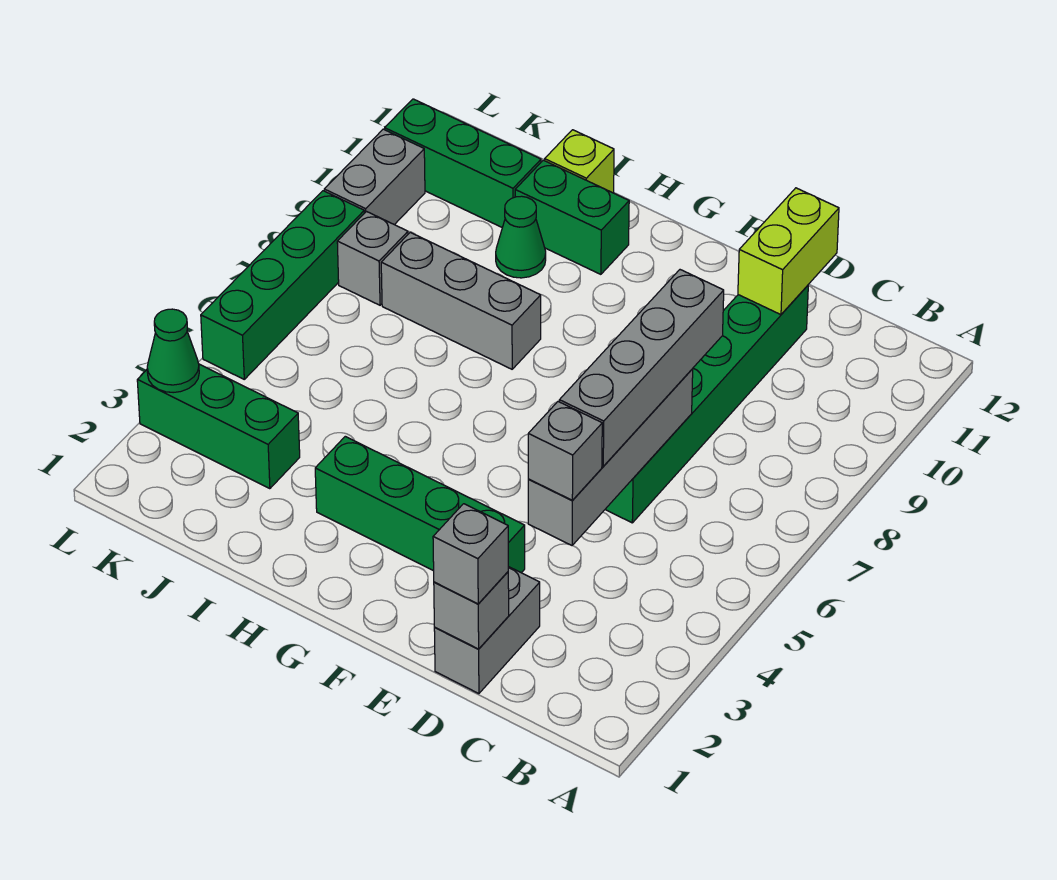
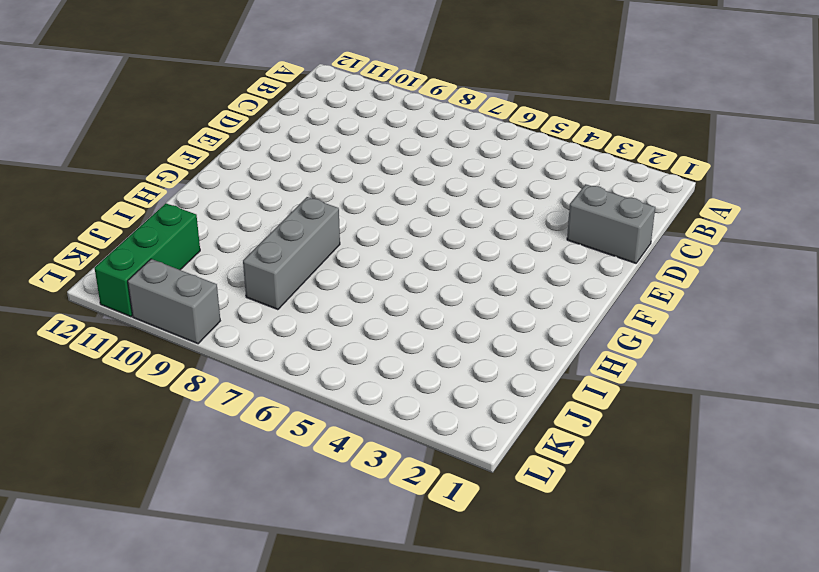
none -> green brick D6:D11 level 1
none -> green brick E3:H3 level 1
none -> green brick H11:I11 level 1

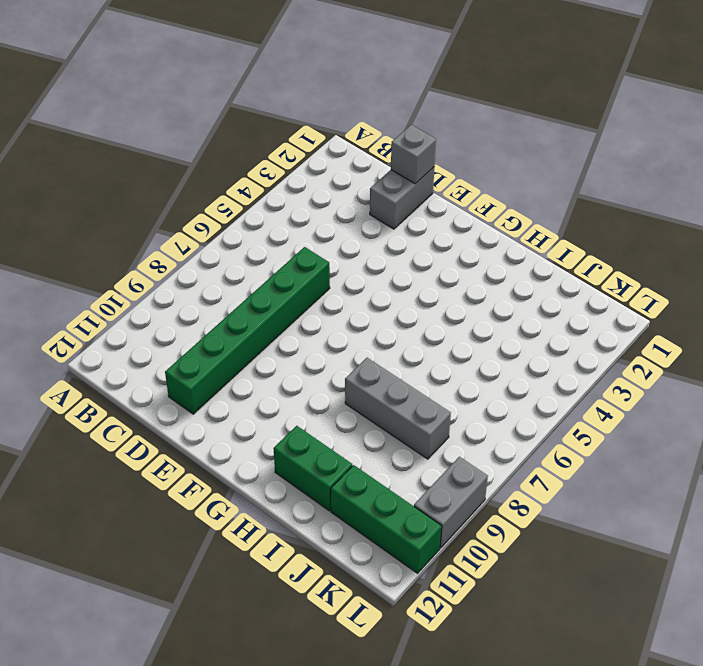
none -> green brick E3:H3 level 1
none -> green cone I10 level 1
none -> lime brick I12 level 1

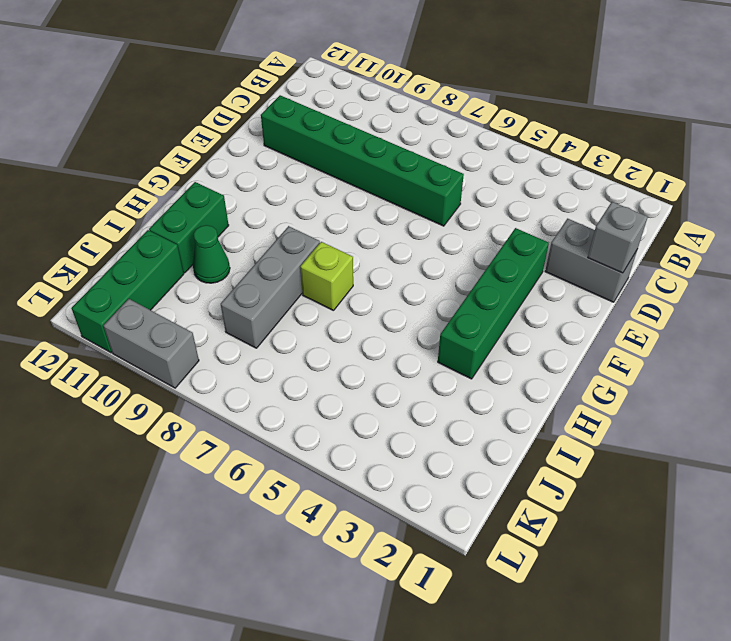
lime brick H7 level 1 -> lime brick I12 level 1
none -> green brick J3:L3 level 1
none -> grey brick K8 level 1
none -> green brick L5:L8 level 1

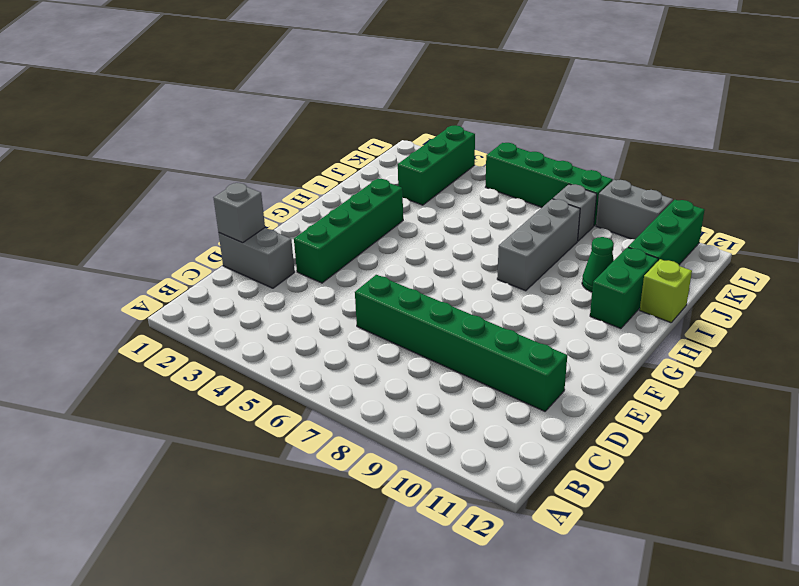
none -> grey brick D4:D7 level 2
none -> lime brick D11:D12 level 2
none -> green cone L3 level 2

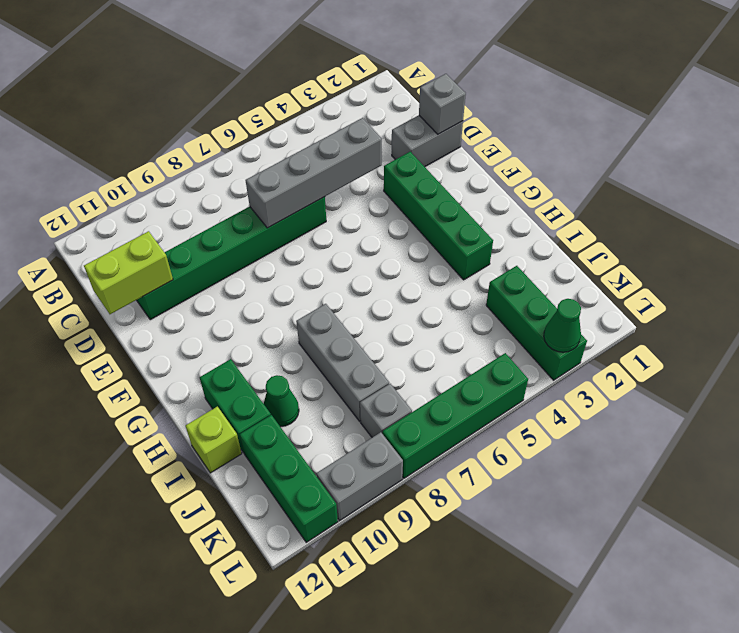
none -> grey brick D1 level 3
none -> grey brick D4 level 3
none -> grey brick D5:D8 level 3

